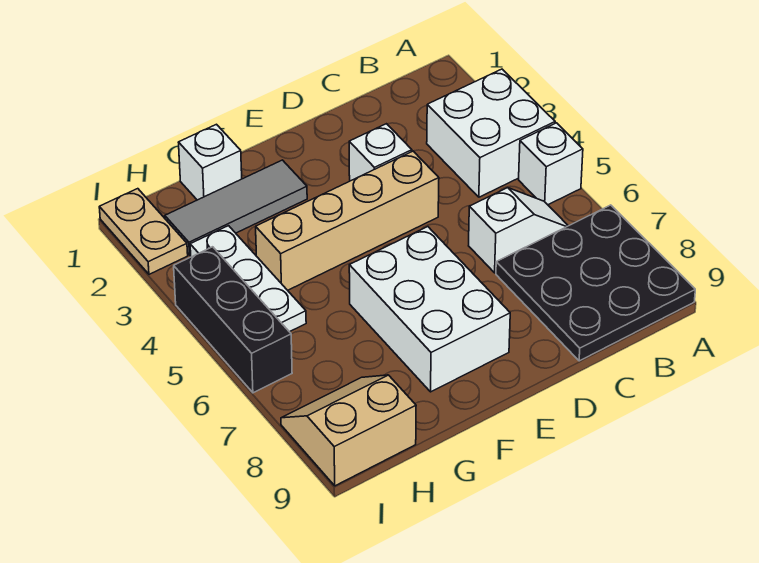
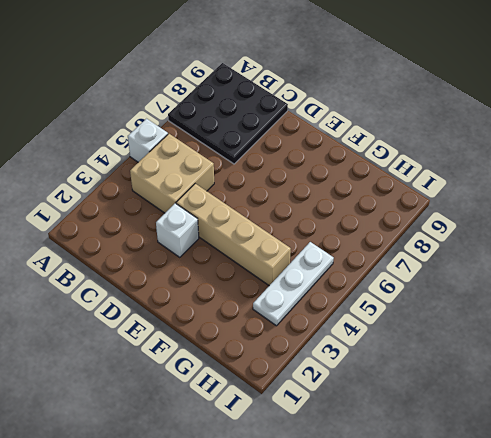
tan brick B4:C5 level 1 -> white brick A3:B4 level 1
none -> white slope B6:C6 level 1 top C
none -> white brick E6:F8 level 1
none -> grey tile F2:H2 level 1

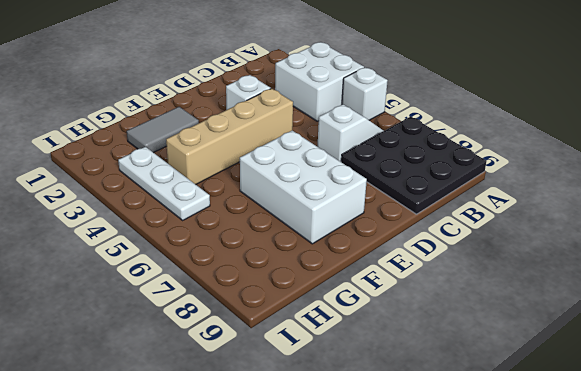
grey tile F2:G2 level 1 -> grey tile F2:H2 level 1
none -> white brick G1 level 1
none -> tan slope H8:I9 level 1 top 9
none -> tan plate I1:I2 level 1

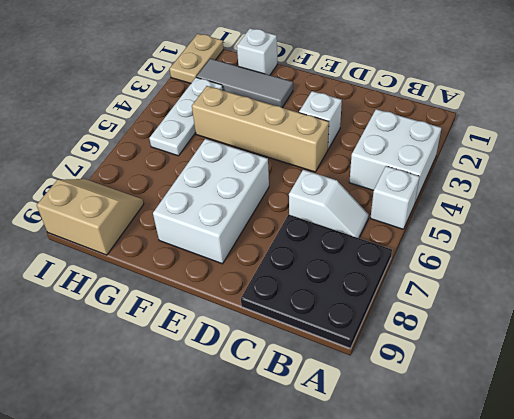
none -> black brick I4:I6 level 1

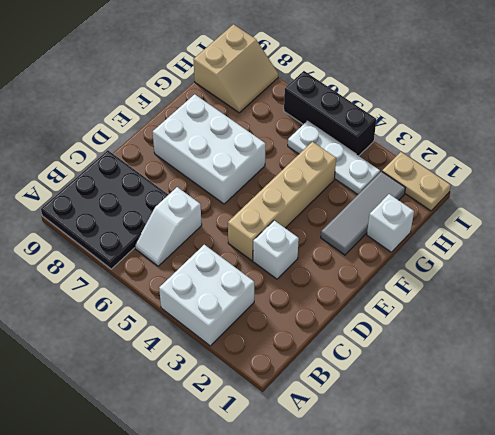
none -> white brick A5 level 1

